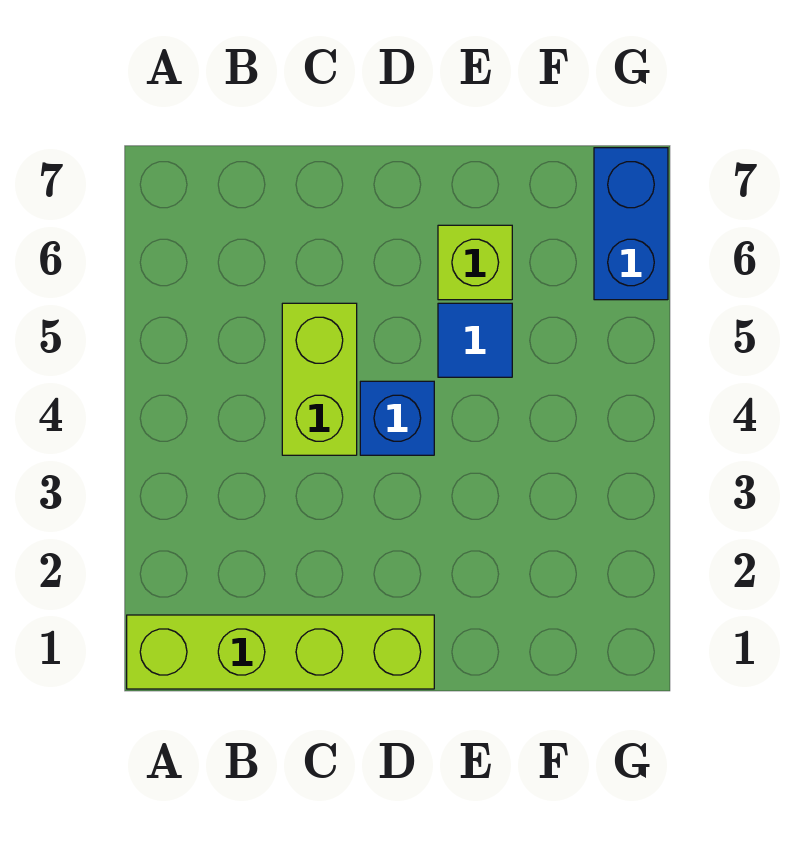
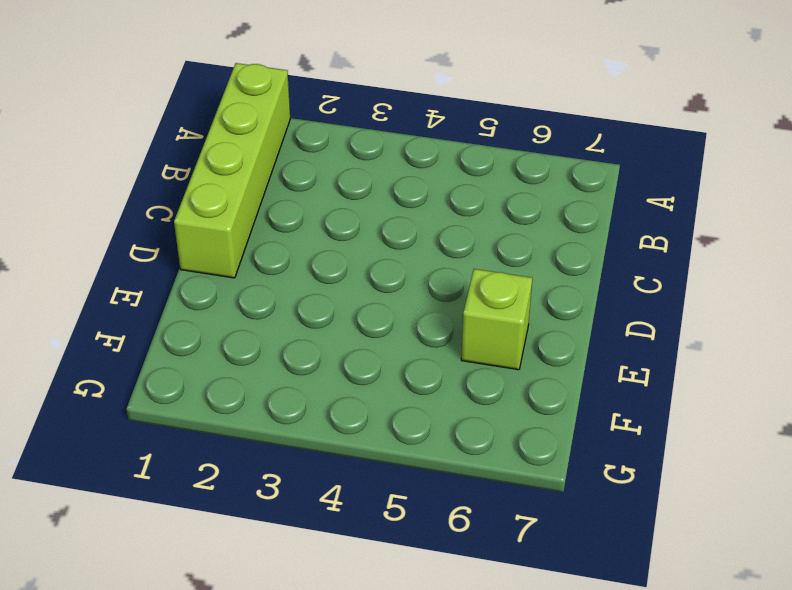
none -> lime brick C4:C5 level 1
none -> blue brick D4 level 1

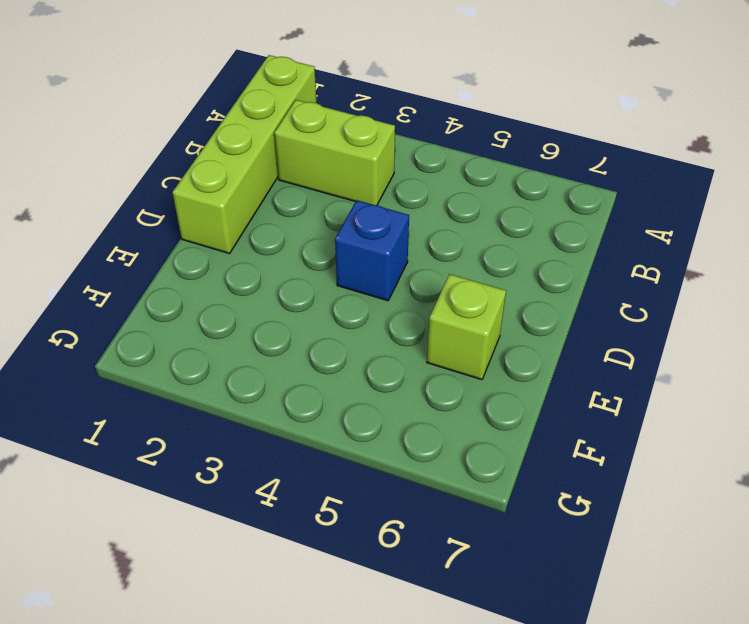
lime brick B2:B3 level 1 -> lime brick C4:C5 level 1
none -> blue tile E5 level 1
none -> blue brick G6:G7 level 1

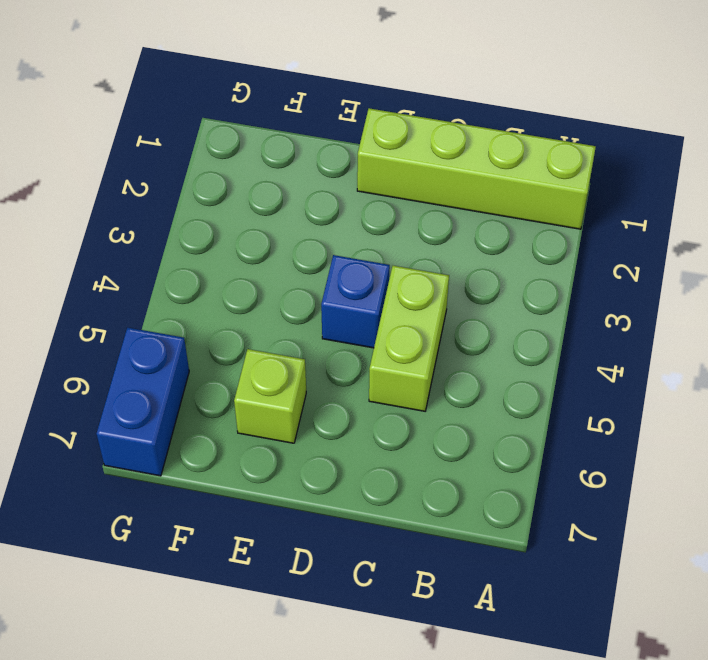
none -> blue tile E5 level 1

